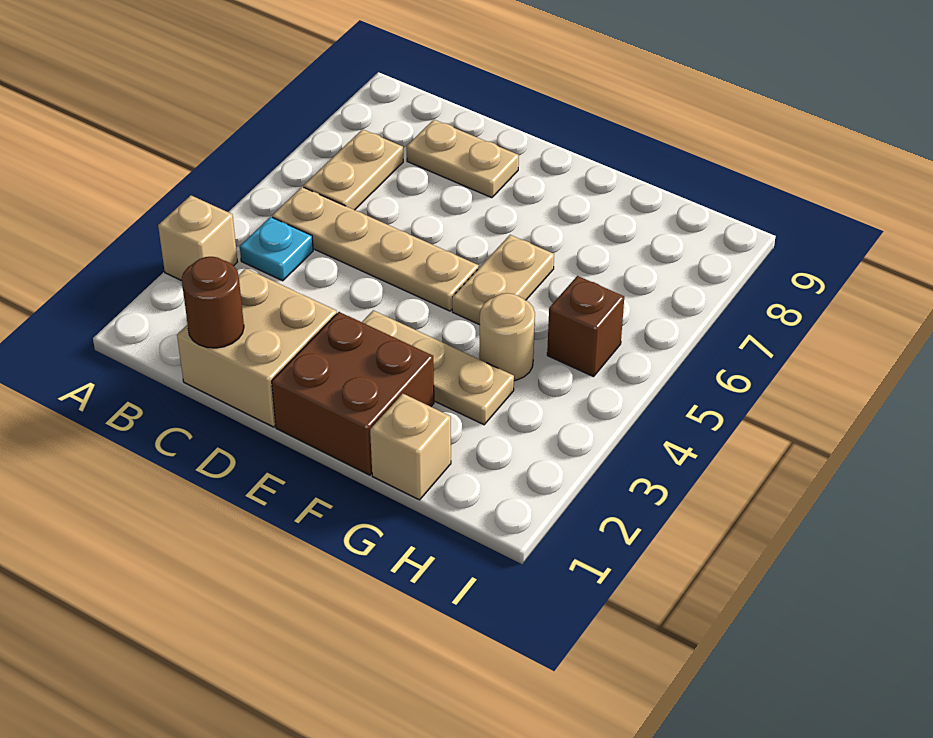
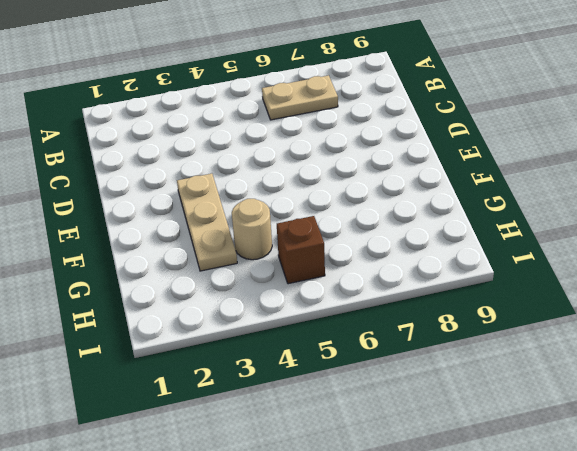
none -> tan brick A3 level 1
none -> cyan plate B4 level 1
none -> tan plate B5:E5 level 1

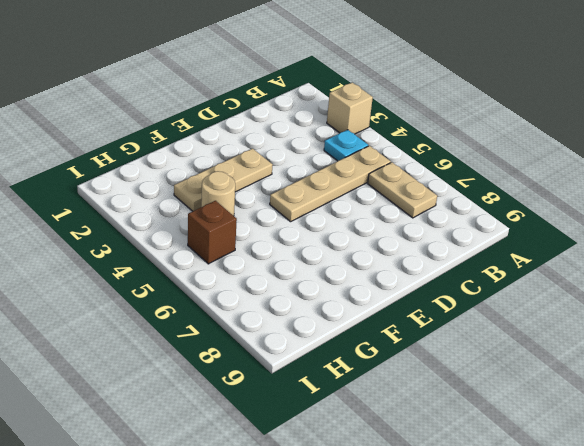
none -> tan brick C1:D2 level 1
none -> tan plate C8:D8 level 1
none -> brown brick E1:F2 level 1

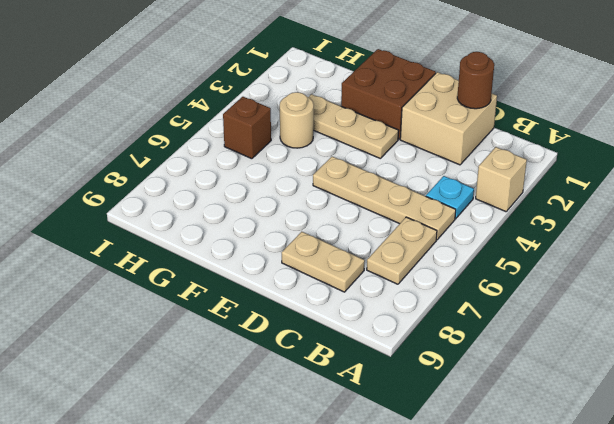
none -> tan plate F5:F6 level 1
none -> tan brick G1 level 1

